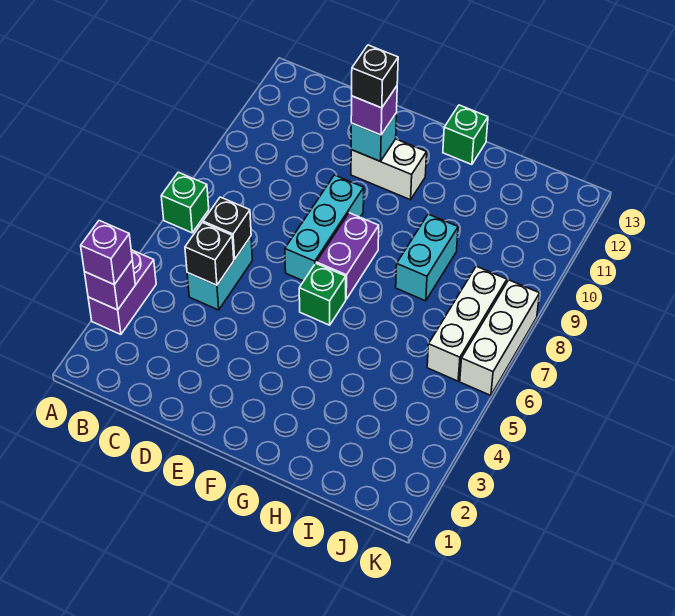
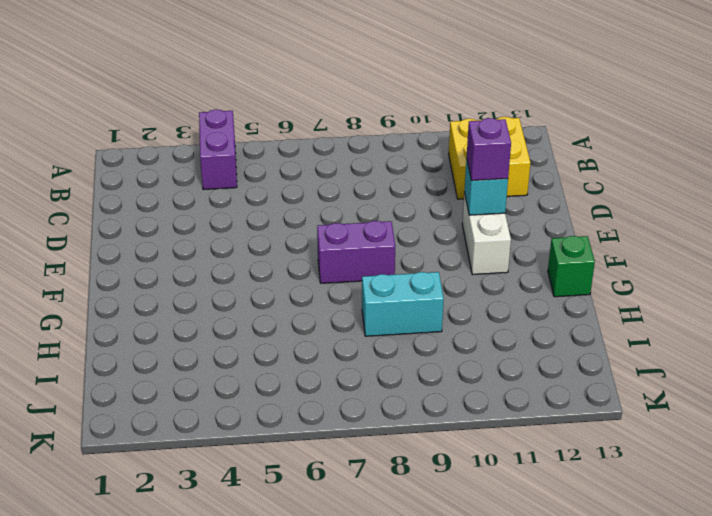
purple brick A4:B4 level 1 -> purple brick A3:A4 level 1
yellow brick B11:C12 level 1 -> none
none -> green brick A7 level 1
none -> cyan brick C5:C6 level 1
none -> cyan brick E7:E9 level 1

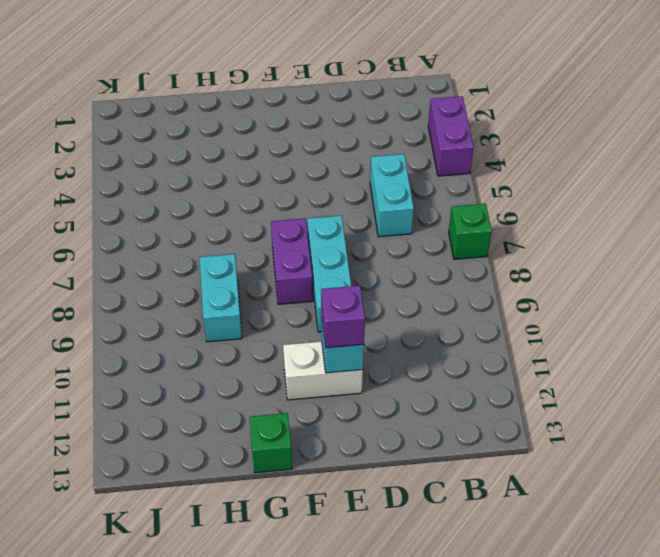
none -> green brick F6 level 1
none -> white brick J6:J8 level 1
none -> white brick K6:K8 level 1

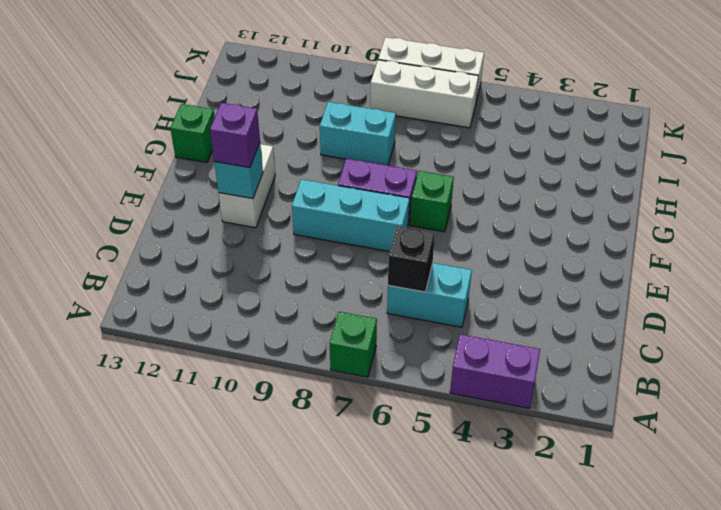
none -> purple brick A3 level 2
none -> black brick C5 level 2
none -> purple brick A3 level 3

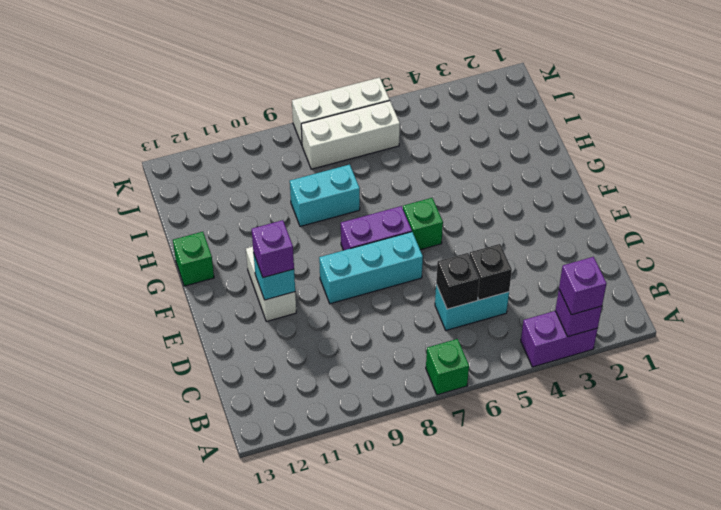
none -> black brick E11 level 4

